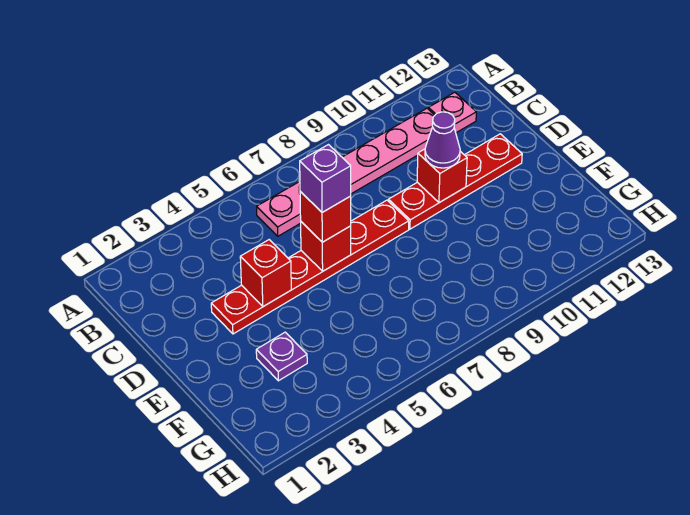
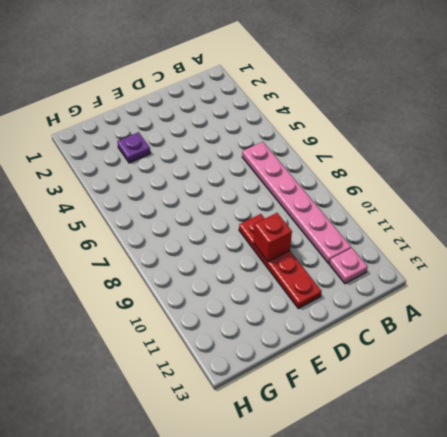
none -> red plate D3:D8 level 1
none -> red brick D4 level 2

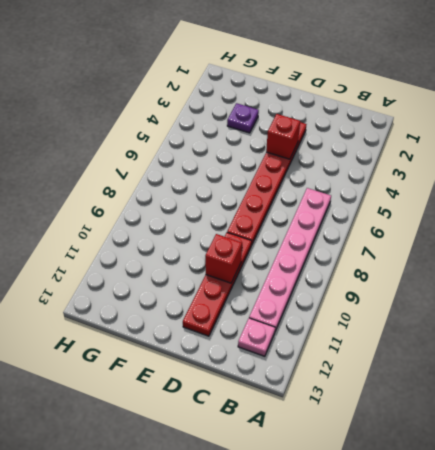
none -> red brick D6 level 2
none -> red brick D6 level 3

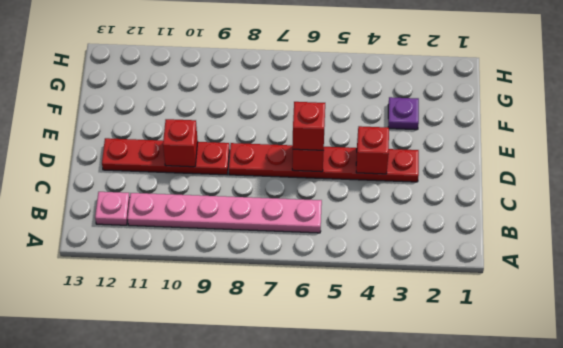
none -> purple cone D10 level 3
none -> purple brick D6 level 4

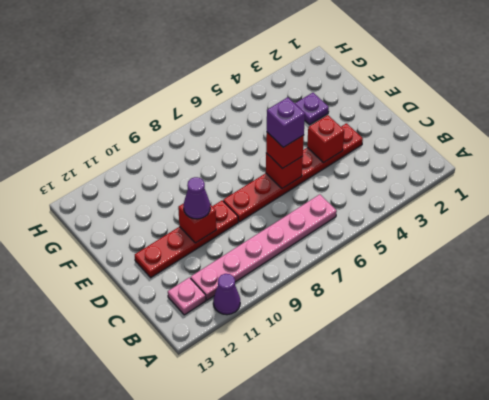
purple cone A11 level 1 -> none

